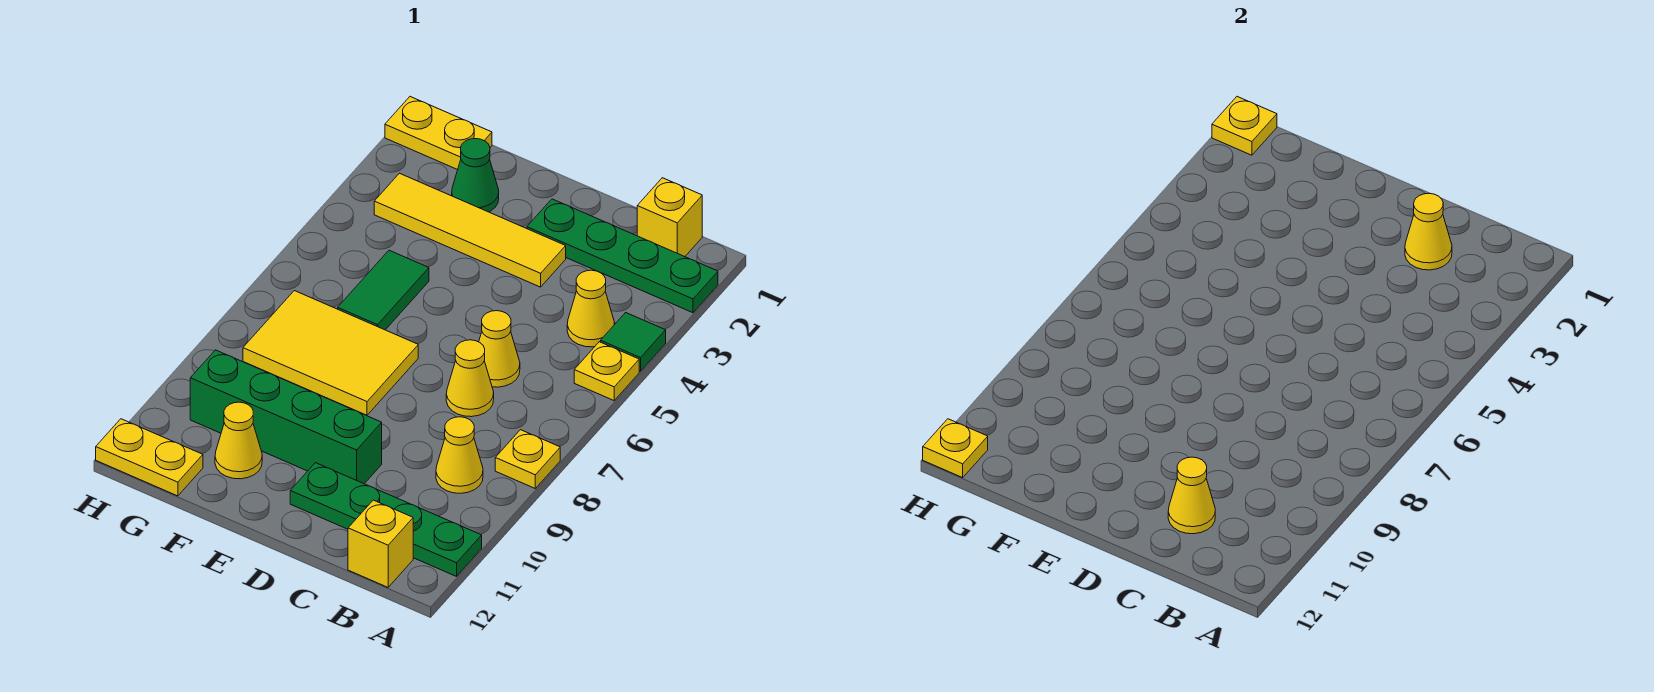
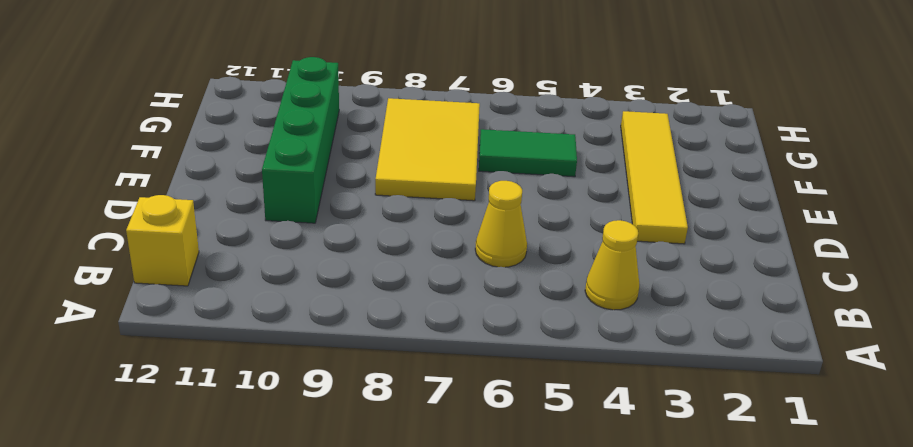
none -> green plate A2:D2 level 1
none -> green tile A4 level 1
none -> yellow plate A5 level 1

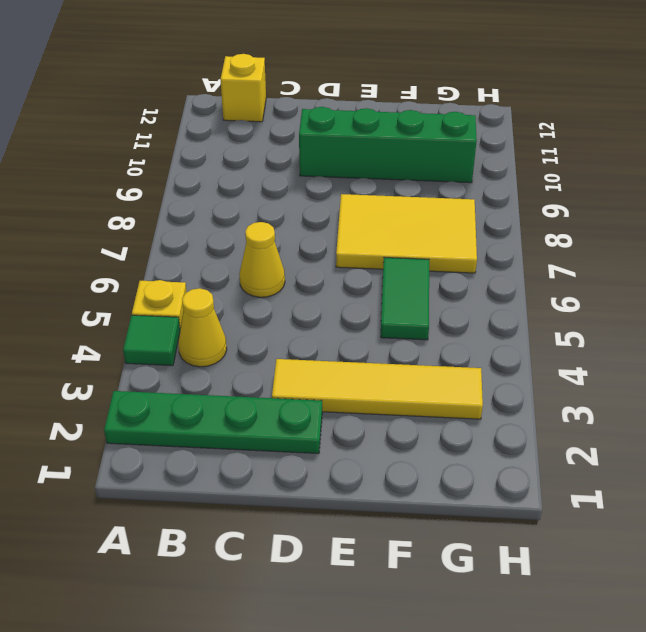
none -> yellow plate A8 level 1
none -> green plate A11:D11 level 1
none -> yellow brick B1 level 1

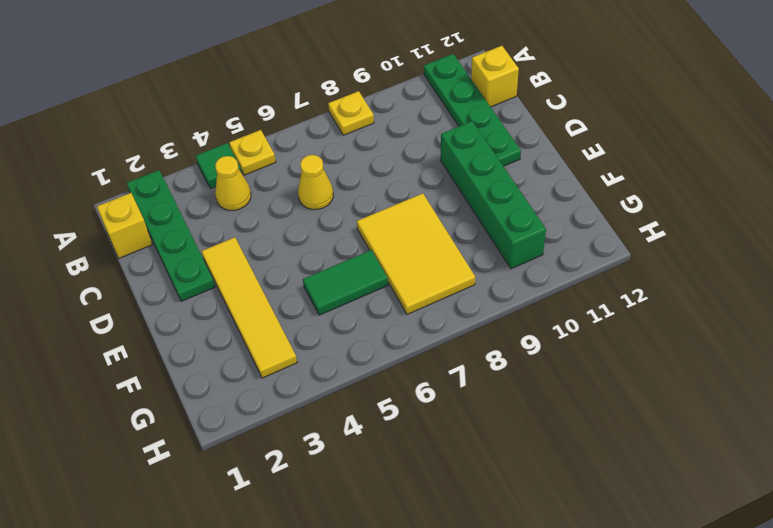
none -> yellow cone B9 level 1
none -> yellow cone C7 level 1
none -> green cone F2 level 1

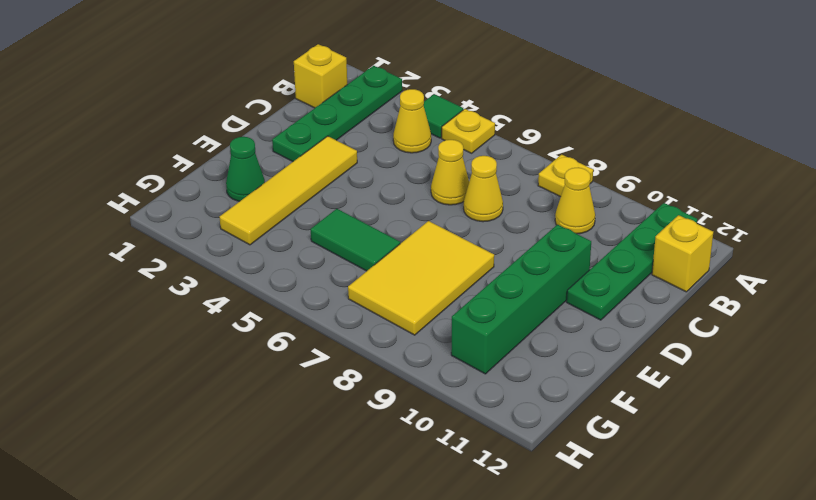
none -> yellow cone F11 level 1
none -> yellow plate G1:H1 level 1
none -> yellow plate G12:H12 level 1

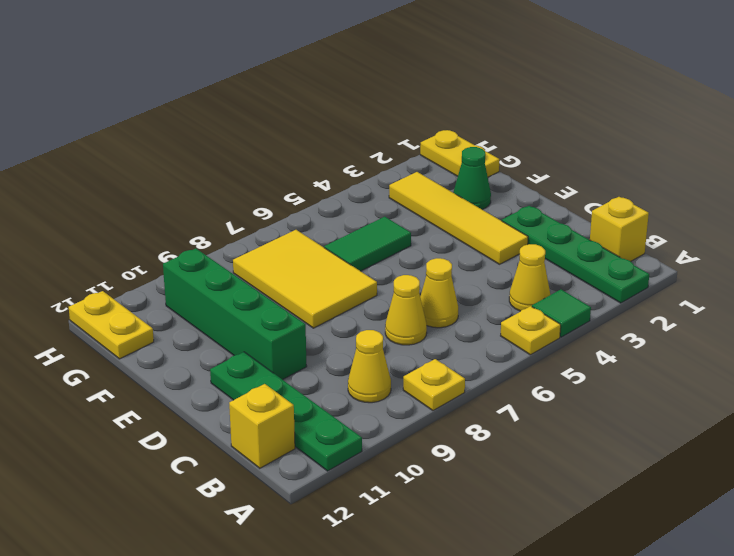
none -> yellow cone F11 level 1
none -> yellow cone C2 level 2
none -> yellow cone C11 level 2

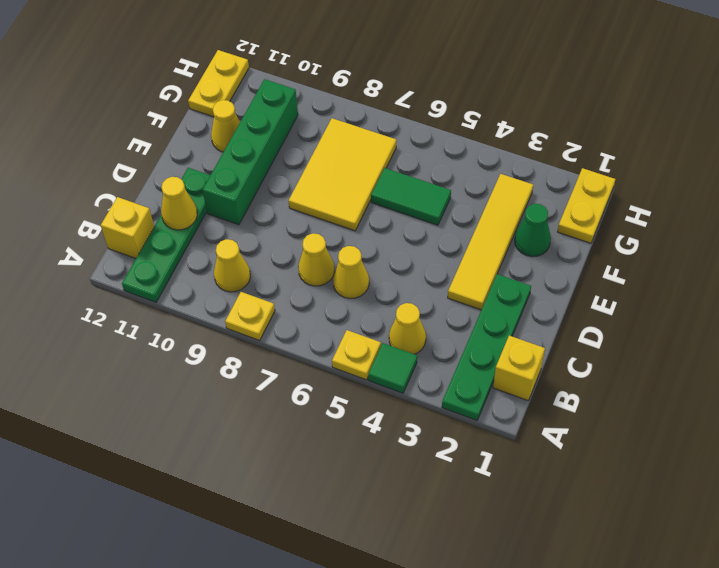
none -> yellow cone C2 level 2
none -> yellow plate H1 level 2
none -> yellow plate H12 level 2

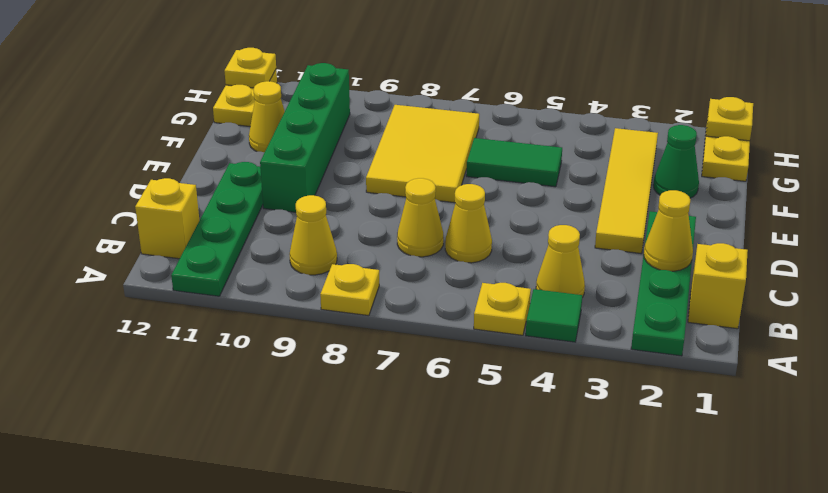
none -> yellow cone C11 level 2

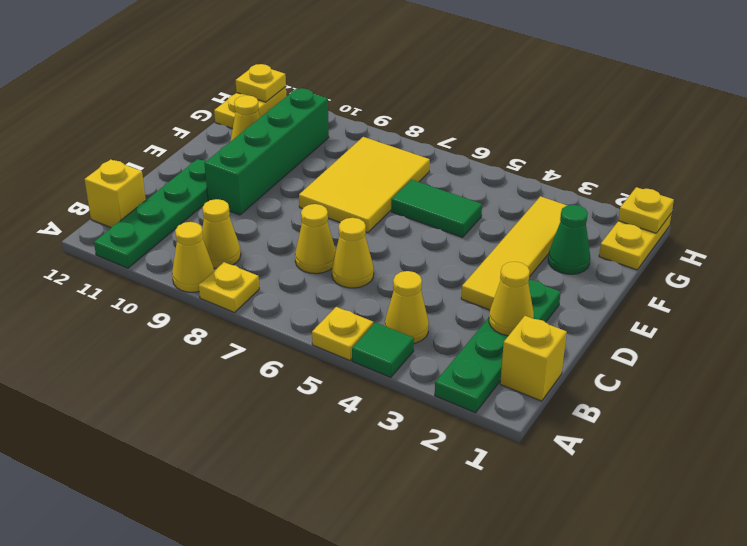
yellow cone A9 level 1 -> yellow cone C11 level 2

